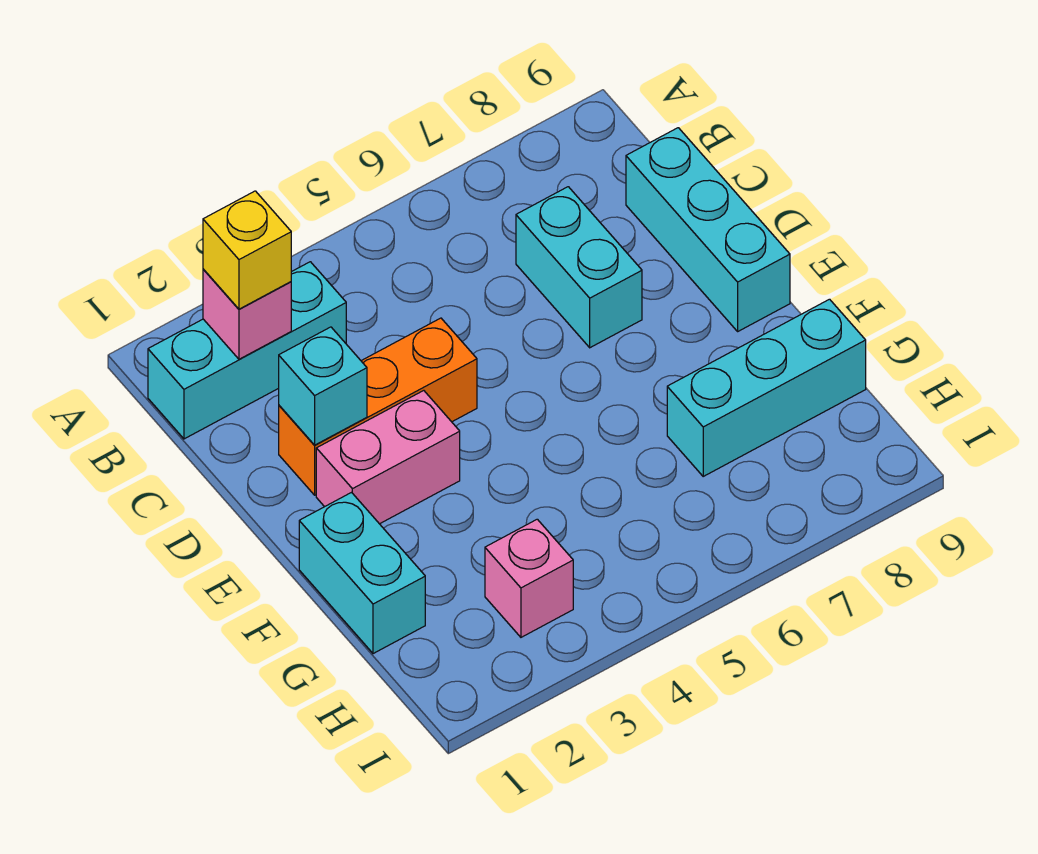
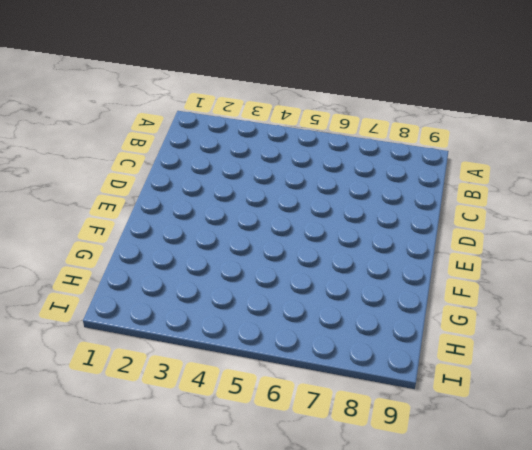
none -> cyan brick B1:B3 level 1
none -> cyan brick C7:D7 level 1

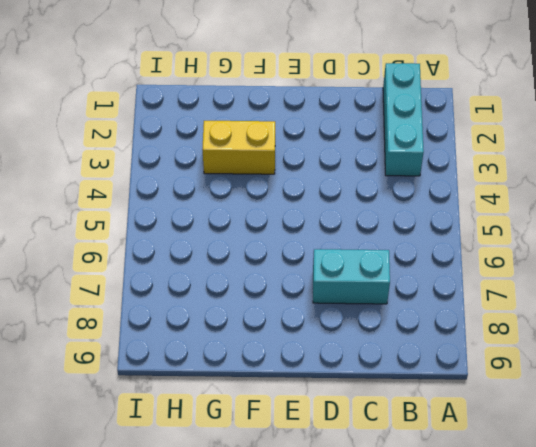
yellow brick F3:G3 level 1 -> none
none -> cyan brick C9:E9 level 1
none -> orange brick D2:D4 level 1

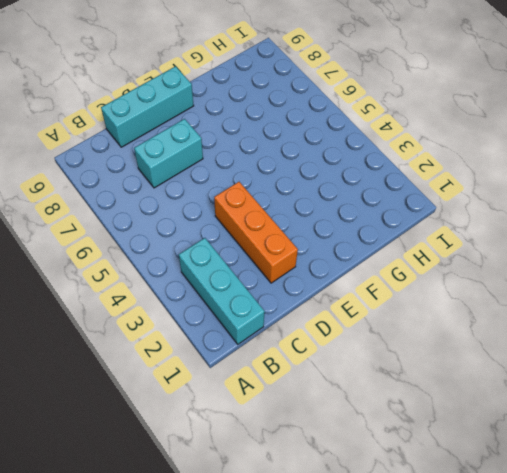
none -> pink brick E2:E3 level 1
none -> cyan brick F1:G1 level 1

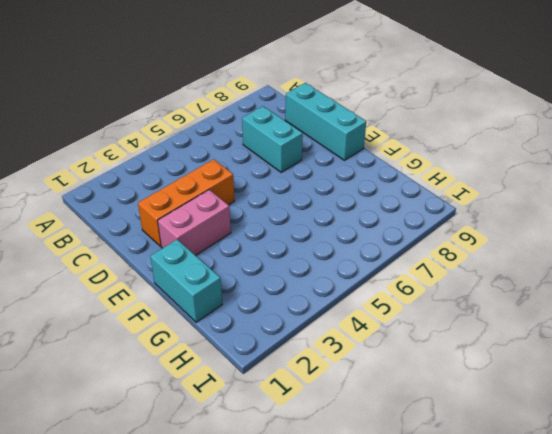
none -> cyan brick B1:B3 level 1
none -> cyan brick G7:G9 level 1

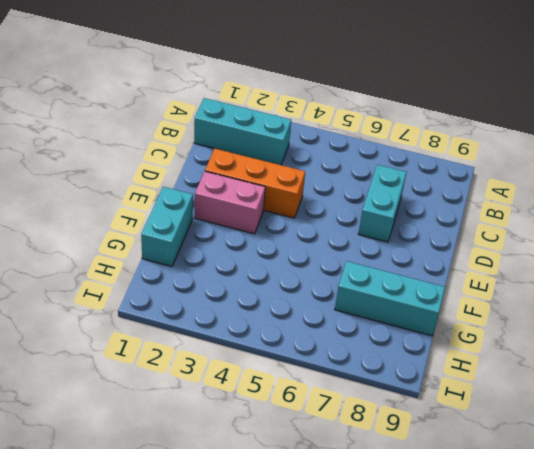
none -> cyan brick C9:E9 level 1
none -> pink brick H3 level 1

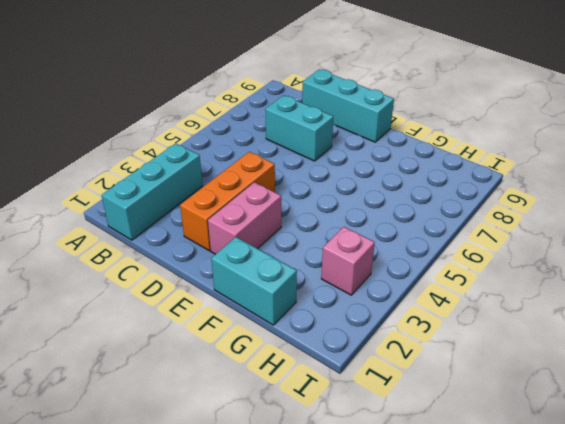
none -> cyan brick G7:G9 level 1
none -> pink brick B2 level 2

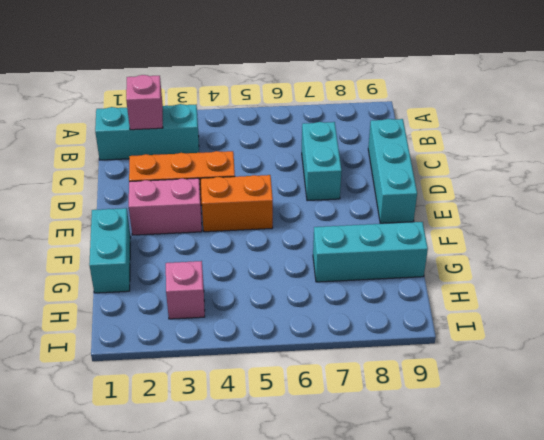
orange brick E4:E5 level 1 -> none
none -> cyan brick D2 level 2
none -> yellow brick B2 level 3

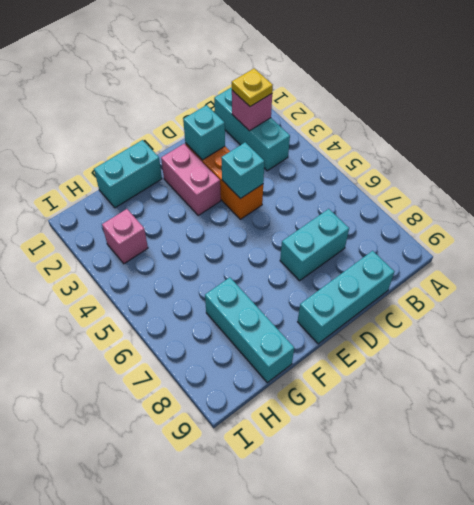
yellow plate B2 level 3 -> yellow brick B2 level 3
cyan brick D4 level 2 -> none

